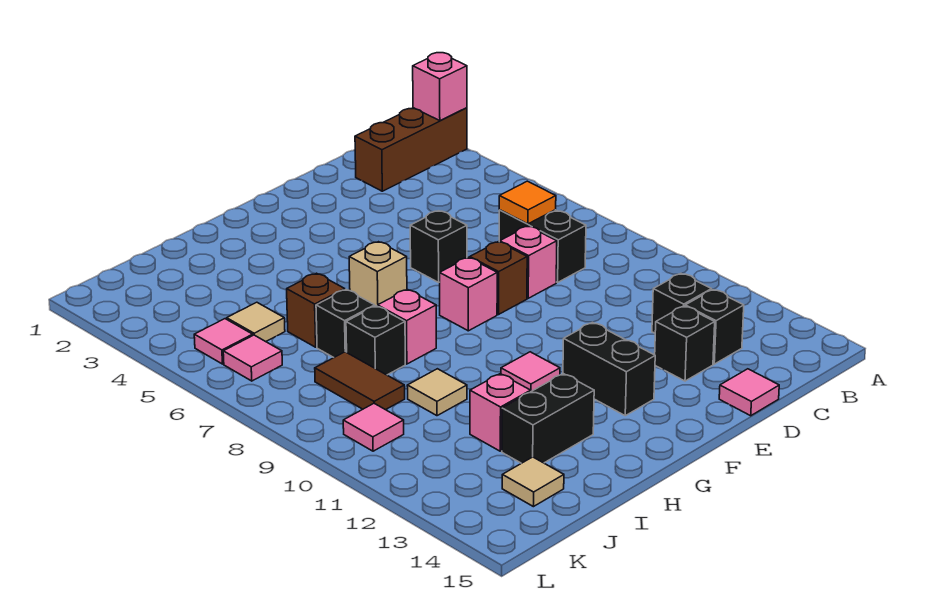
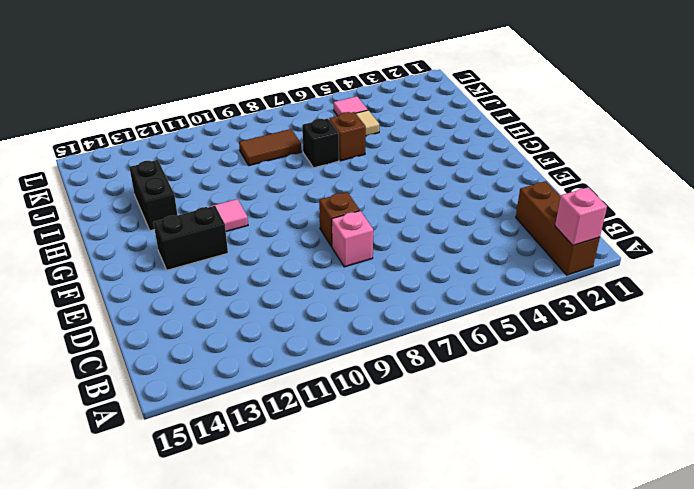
none -> black brick C7:C8 level 1
none -> black brick C12 level 1
none -> black brick C13 level 1

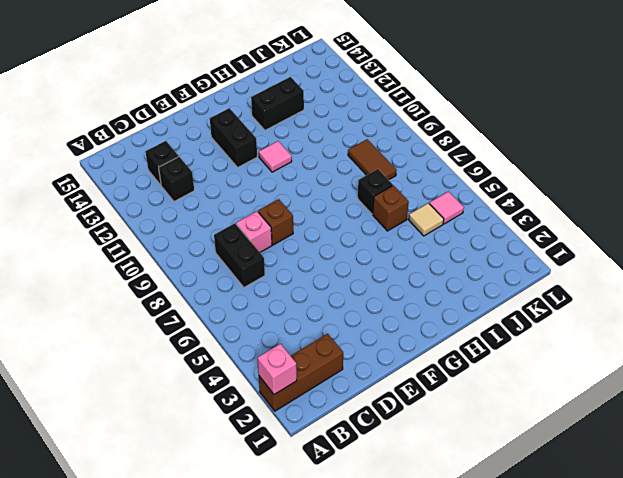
none -> black brick D13 level 1
none -> pink tile D15 level 1
none -> black brick E6 level 1

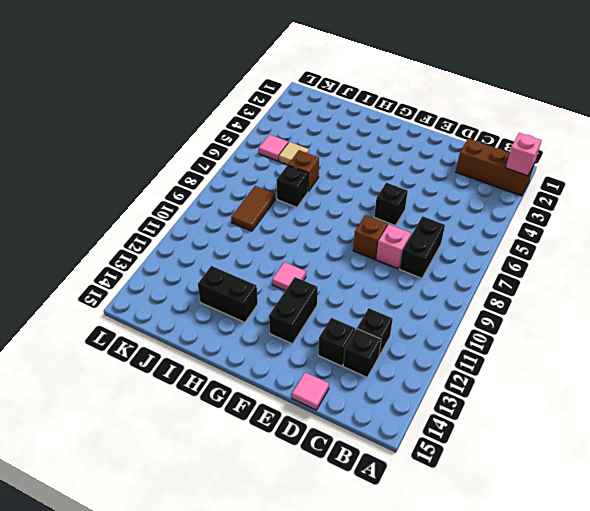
none -> pink brick F8 level 1
none -> tan brick G6 level 1
none -> pink brick H8 level 1

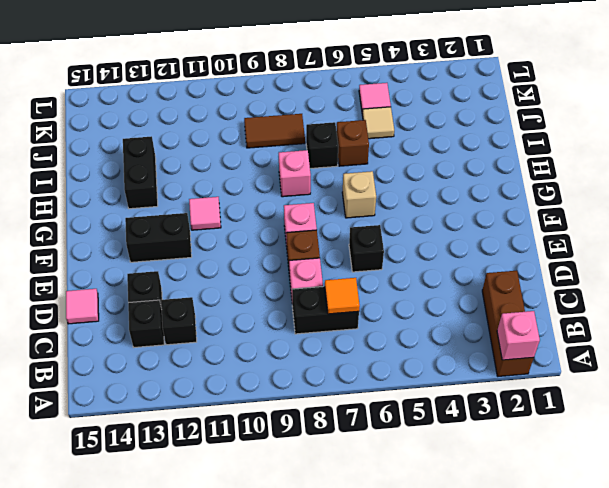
none -> black brick I8 level 1
none -> tan tile I10 level 1
none -> pink brick I12 level 1

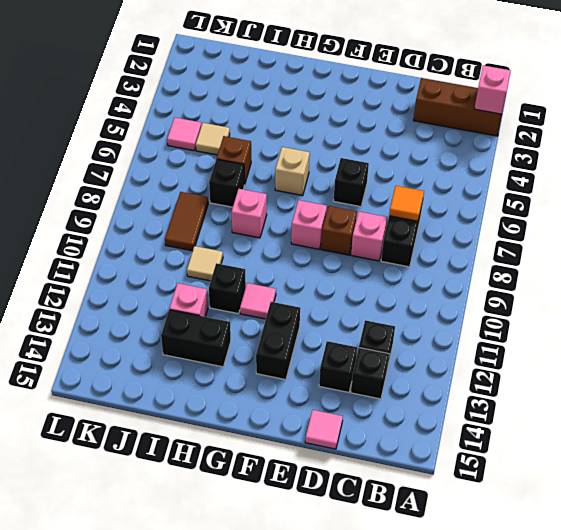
black brick H11 level 1 -> black brick I8 level 1
none -> tan tile J14 level 1
none -> pink tile K6 level 1
none -> pink tile K10 level 1

